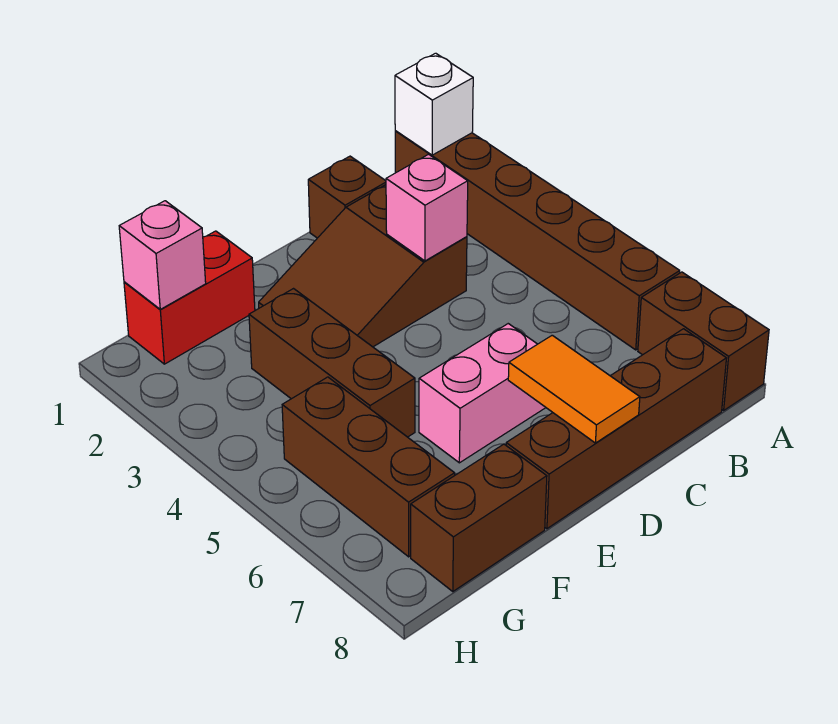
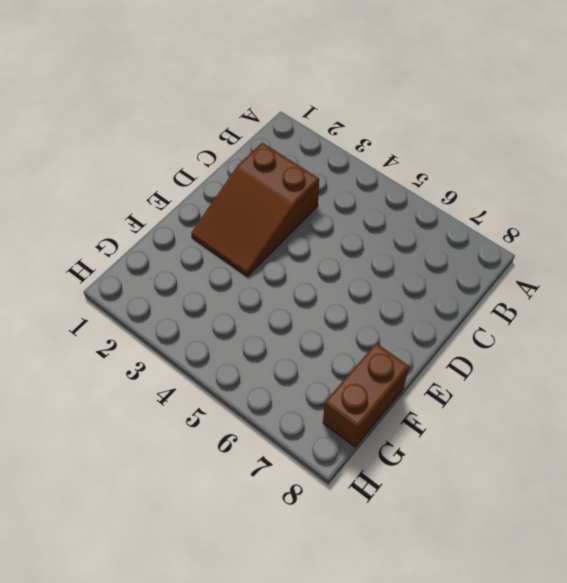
none -> brown brick A1:A6 level 1
none -> brown brick A7:A8 level 1
none -> brown brick B8:E8 level 1

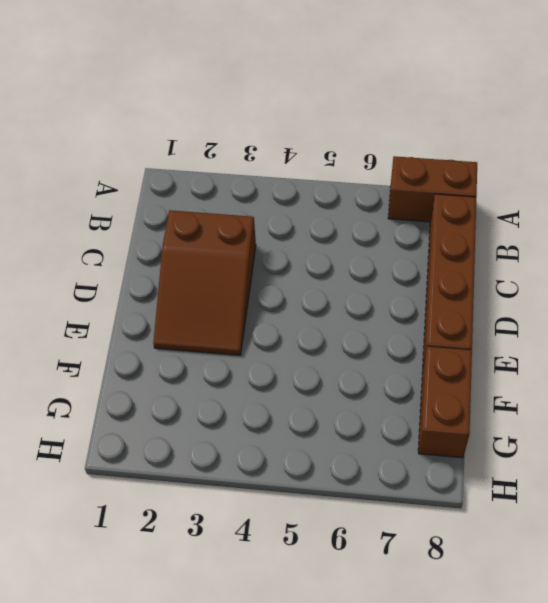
none -> brown brick A1:A6 level 1
none -> brown brick C1 level 1
none -> pink brick D6:E6 level 1

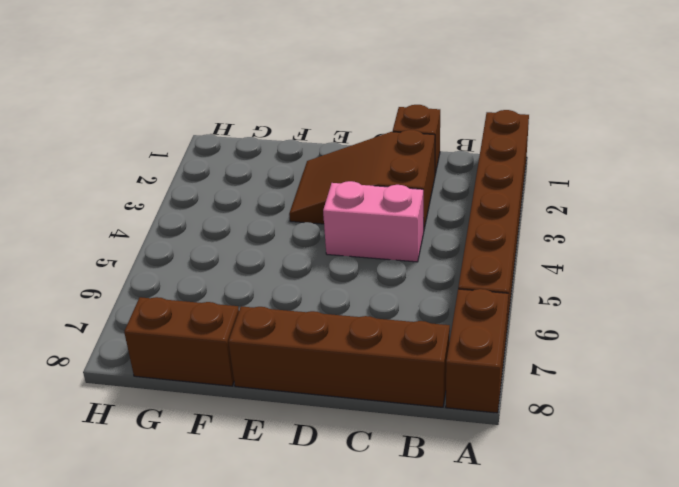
pink brick C4:D4 level 1 -> pink brick D6:E6 level 1
none -> red brick F1:G1 level 1
none -> brown brick F3:F5 level 1
none -> brown brick G5:G7 level 1

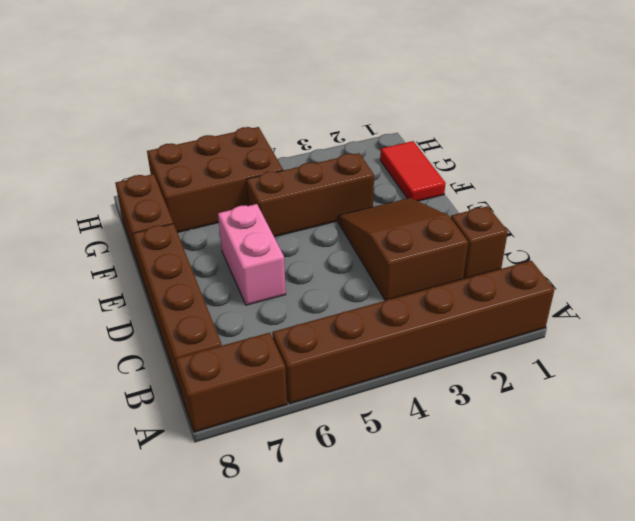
red tile F1:G1 level 1 -> red brick F1:G1 level 1
brown brick G5:H7 level 1 -> brown brick G5:G7 level 1
none -> white brick A1 level 2
none -> pink brick C3 level 2
none -> orange tile D7:D8 level 2

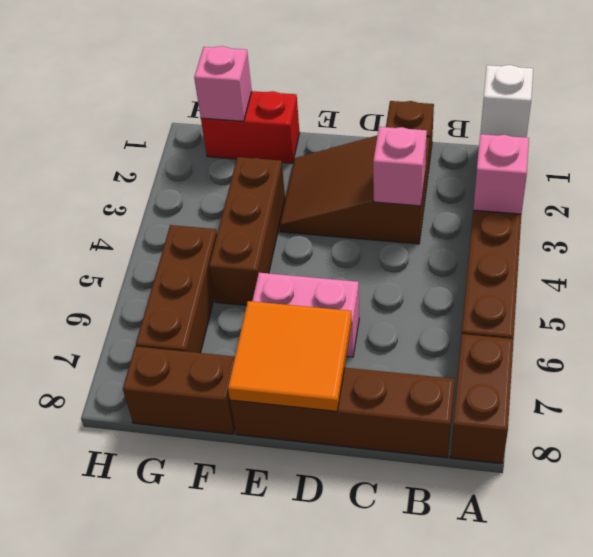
pink brick A3 level 2 -> none
orange tile D7:E8 level 2 -> orange tile D7:D8 level 2

